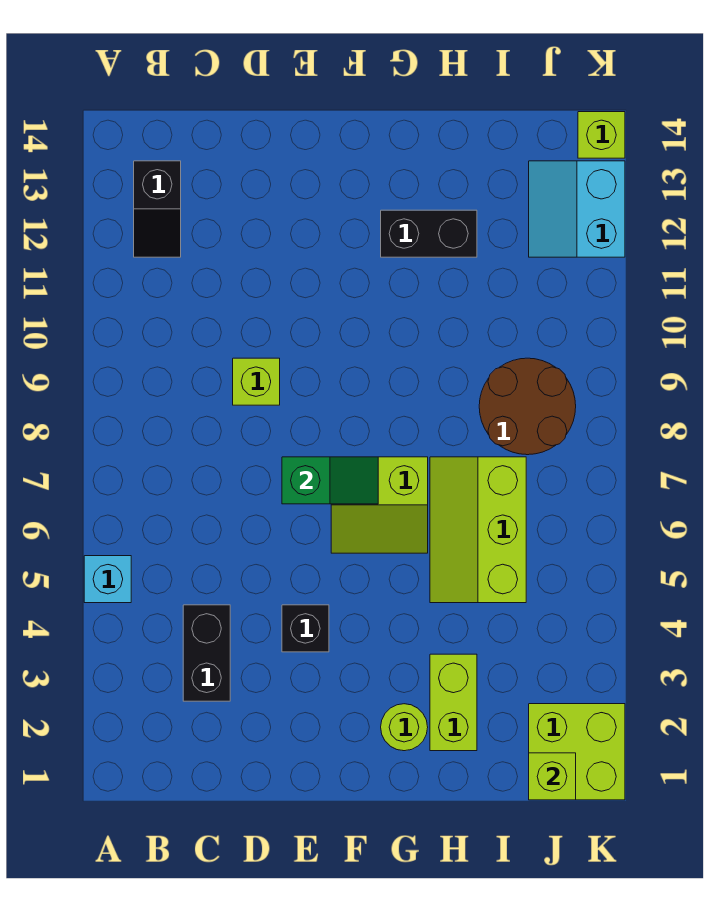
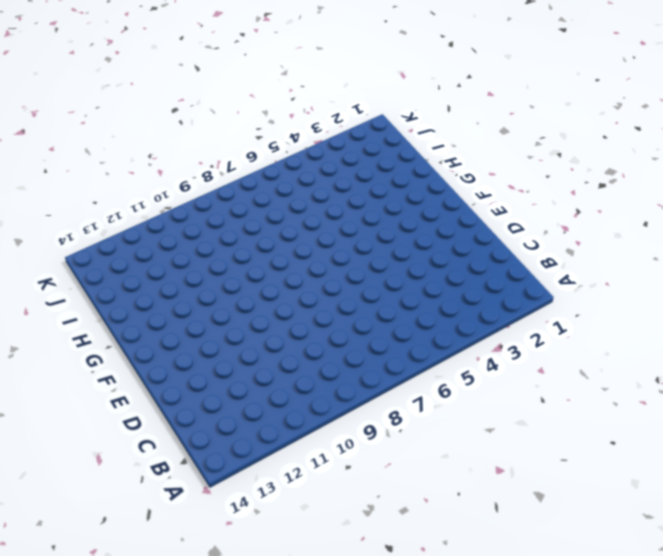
none -> cyan brick A5 level 1
none -> black slope B12:B13 level 1 top 13
none -> black brick C3:C4 level 1

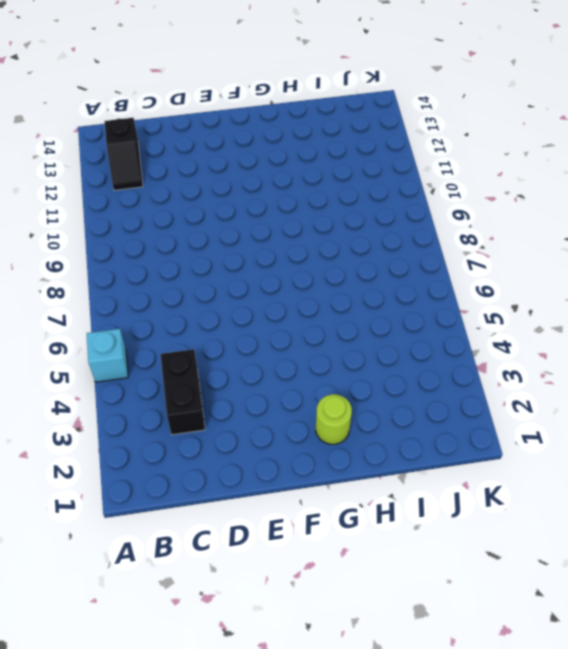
none -> lime brick D9 level 1
none -> black brick E4 level 1
none -> lime slope F6:G7 level 1 top 7

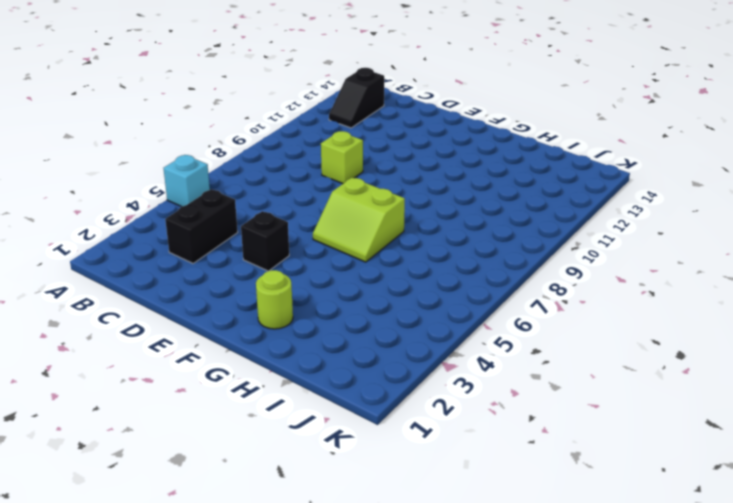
none -> black brick G12:H12 level 1
none -> lime brick H2:H3 level 1
none -> lime slope H5:I7 level 1 top I

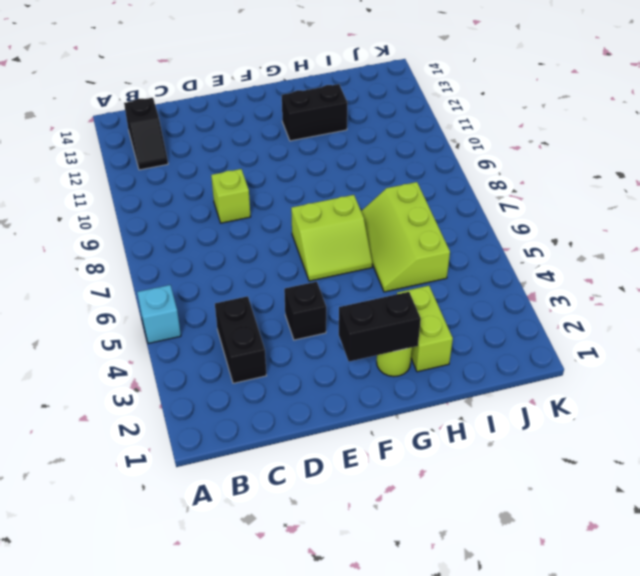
black brick F2:G2 level 2 -> none
none -> brown round brick I8:J9 level 1
none -> lime brick J1:K2 level 1
none -> cyan slope J12:K13 level 1 top K

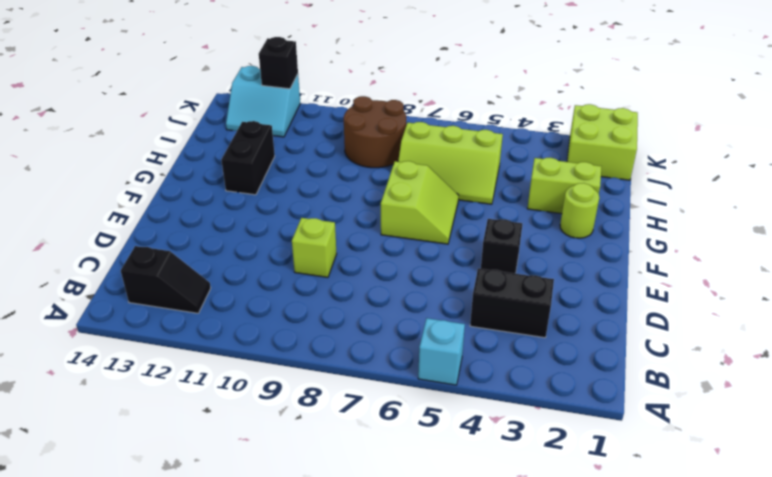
black brick K12 level 2 -> none
none -> lime brick K14 level 1
none -> green slope E7:F7 level 2 top E
none -> lime brick J1 level 2

